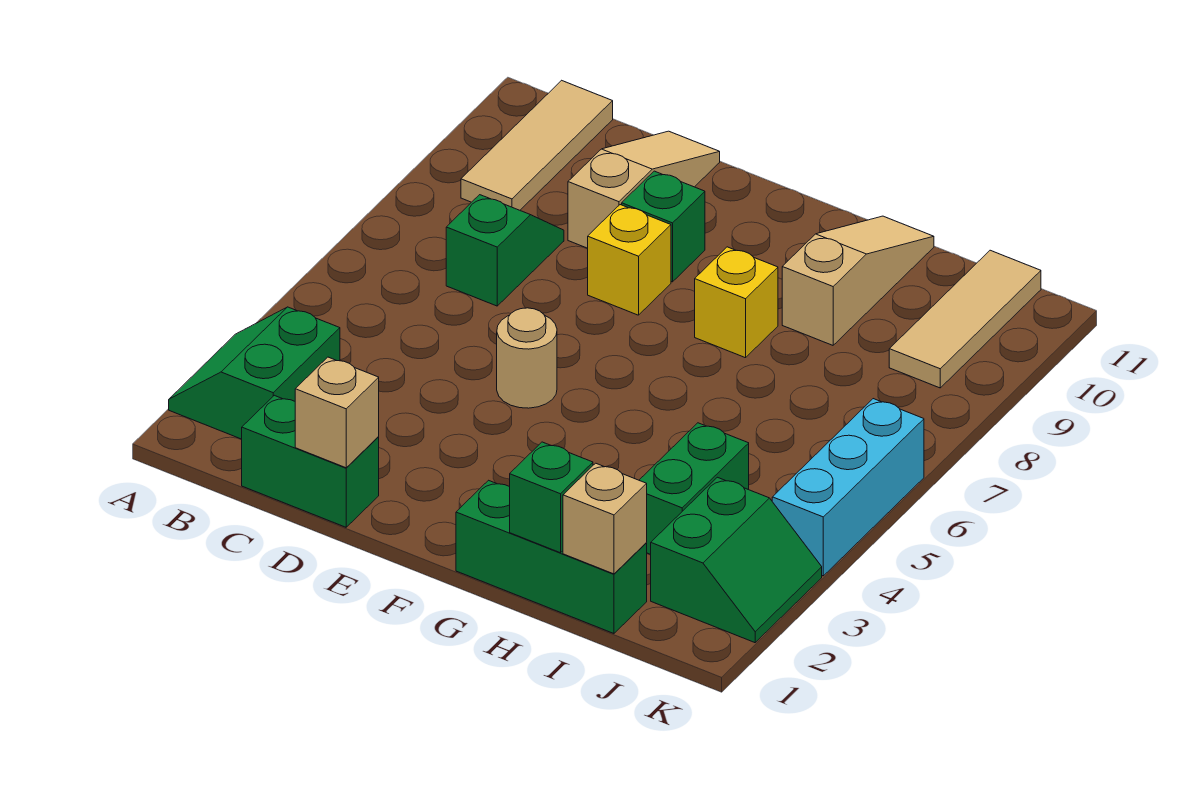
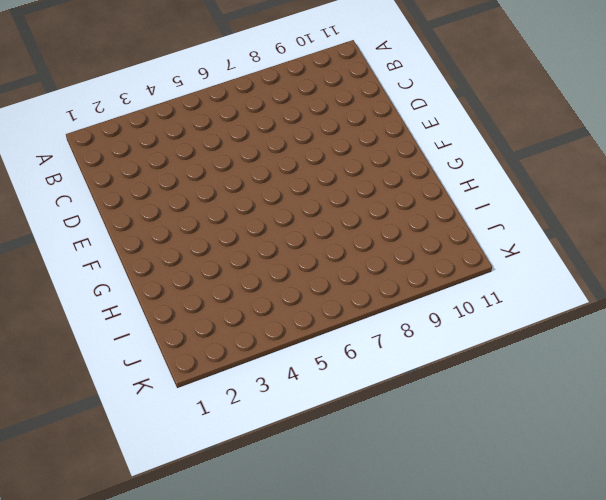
none -> green slope A2:B3 level 1 top B
none -> tan tile B9:B11 level 1
none -> green brick C1:D1 level 1

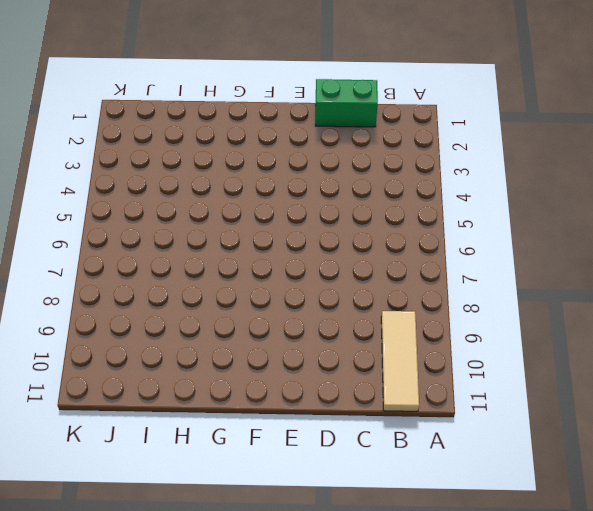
none -> green slope A2:B3 level 1 top B
none -> green slope C7:C8 level 1 top 7
none -> tan slope D9:D11 level 1 top 9

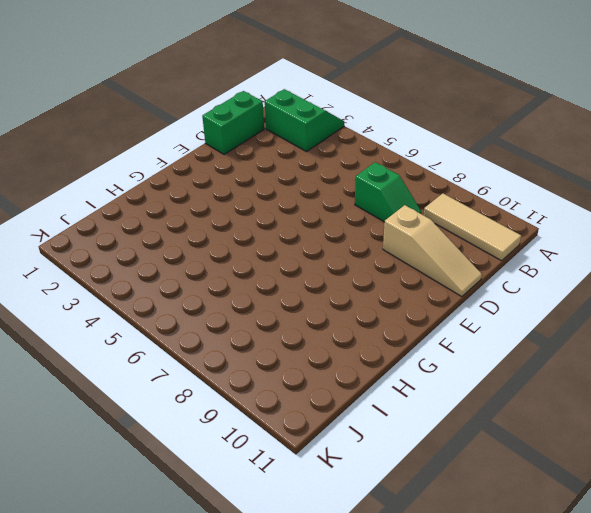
none -> tan round brick E5 level 1
none -> yellow brick E8 level 1
none -> green brick E9 level 1

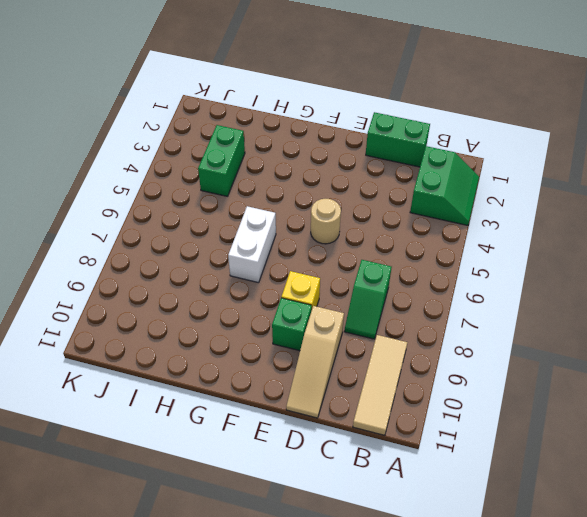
white brick G6:G7 level 1 -> none
none -> green brick G1:I1 level 1
none -> yellow brick G8 level 1
none -> tan slope H9:H11 level 1 top 9

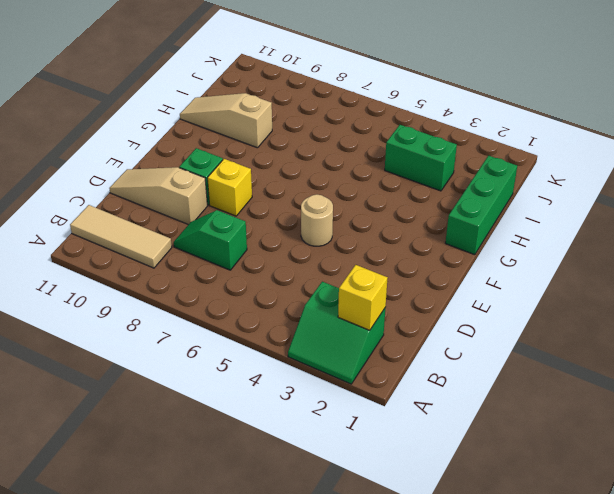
yellow brick B2 level 2 -> yellow brick G8 level 1
none -> green brick C1:D1 level 1
none -> green slope J2:K3 level 1 top J
none -> tan tile J9:J11 level 1

